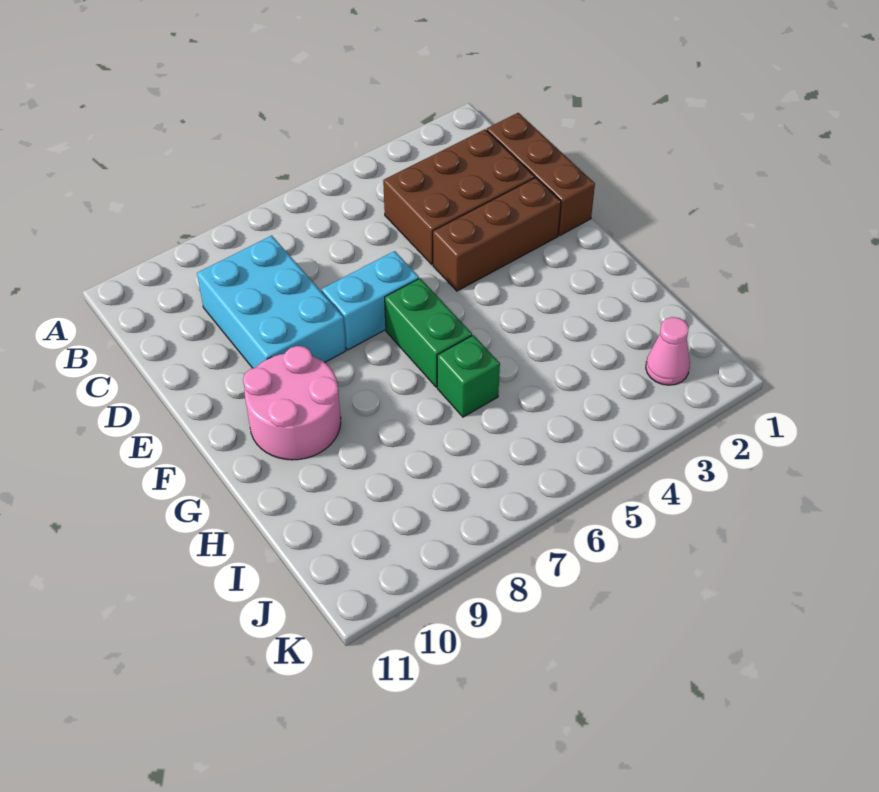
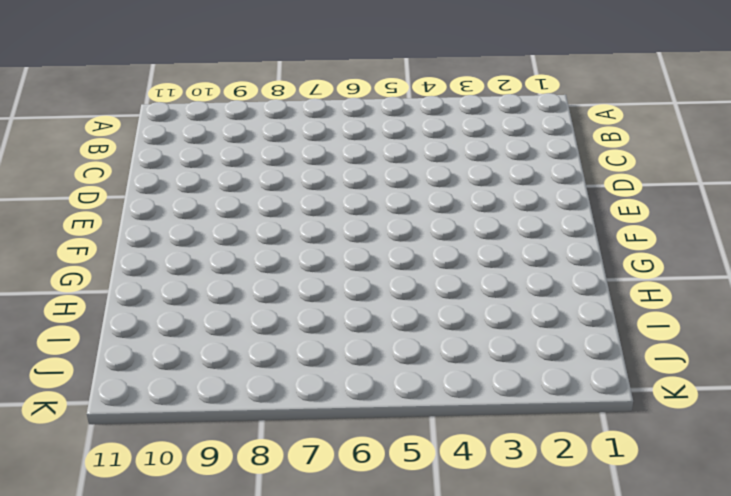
none -> brown brick C1:E1 level 1
none -> brown brick C2:D4 level 1

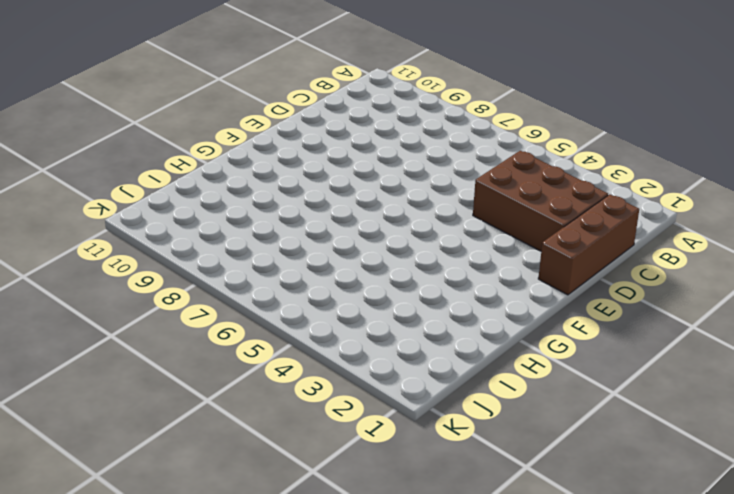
none -> cyan brick C8:E9 level 1
none -> brown brick E2:E4 level 1

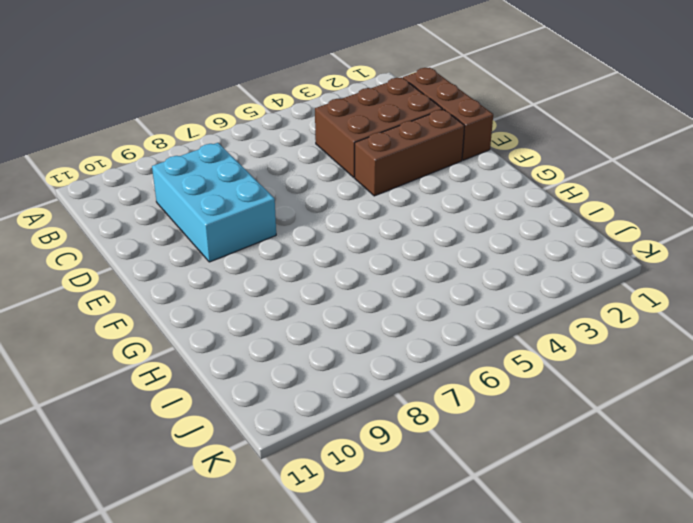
none -> cyan brick E6:E7 level 1
none -> green brick F6:G6 level 1

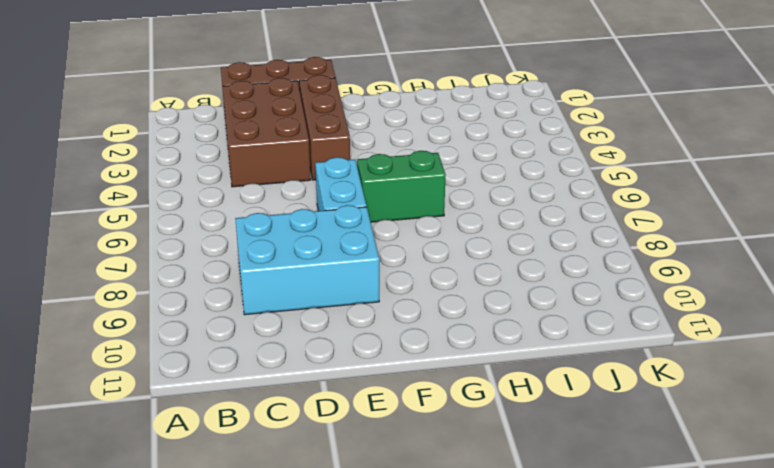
none -> pink round brick F9:G10 level 1
none -> green brick H6 level 1

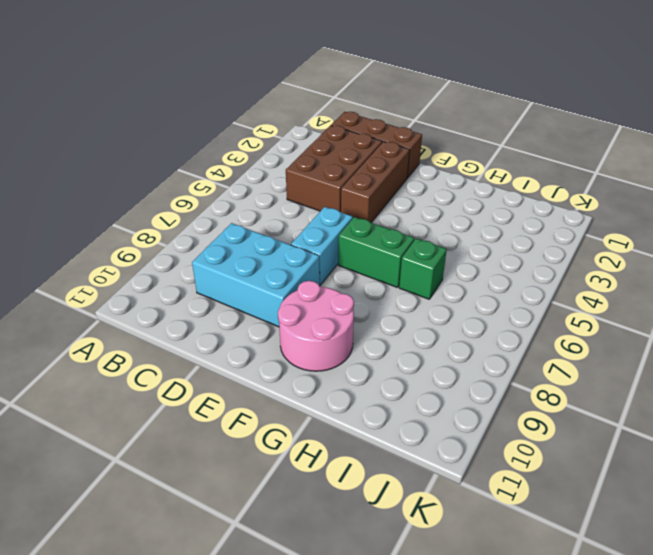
none -> pink cone J2 level 1

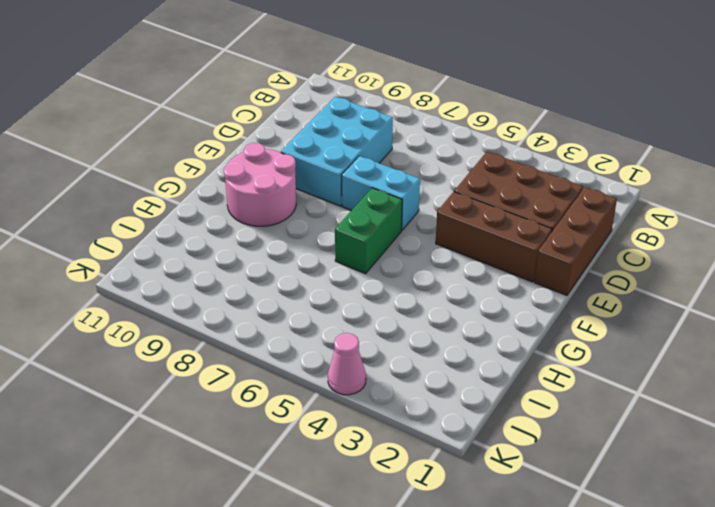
pink cone K4 level 1 -> pink cone J2 level 1
none -> green brick H6 level 1

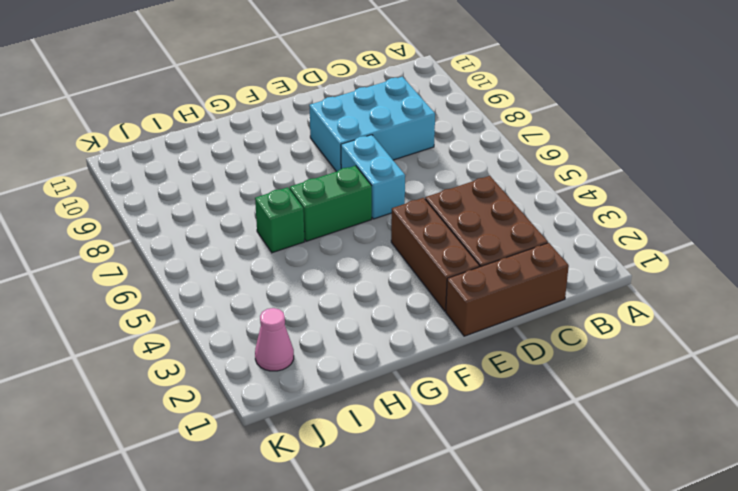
none -> pink round brick F9:G10 level 1

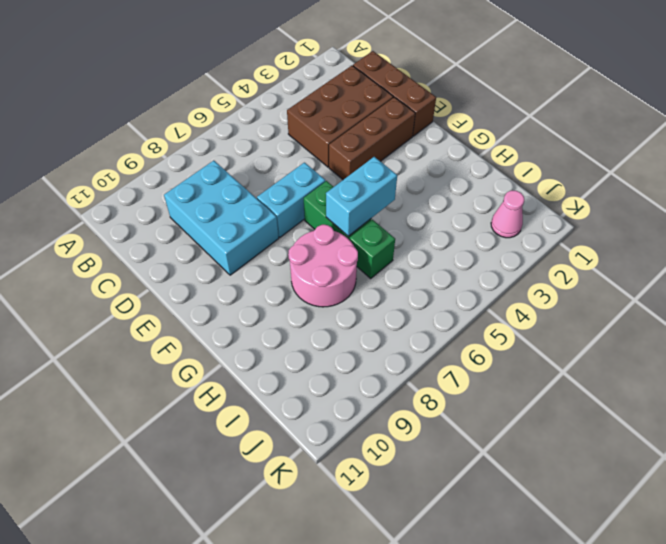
cyan brick G5:G6 level 2 -> none
pink round brick G7:H8 level 1 -> pink round brick F9:G10 level 1

